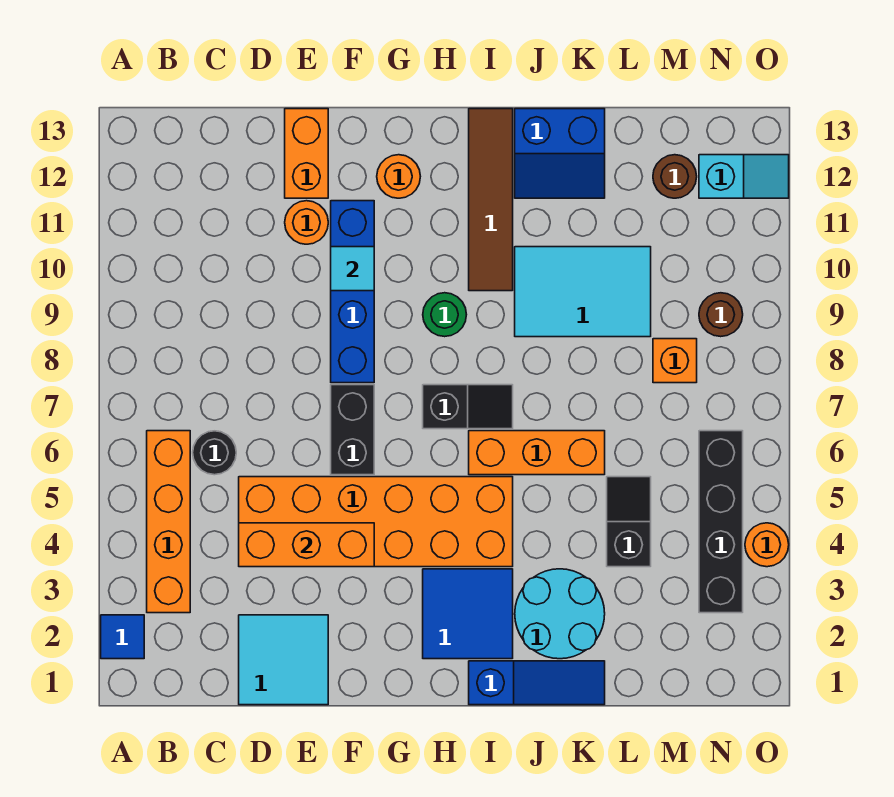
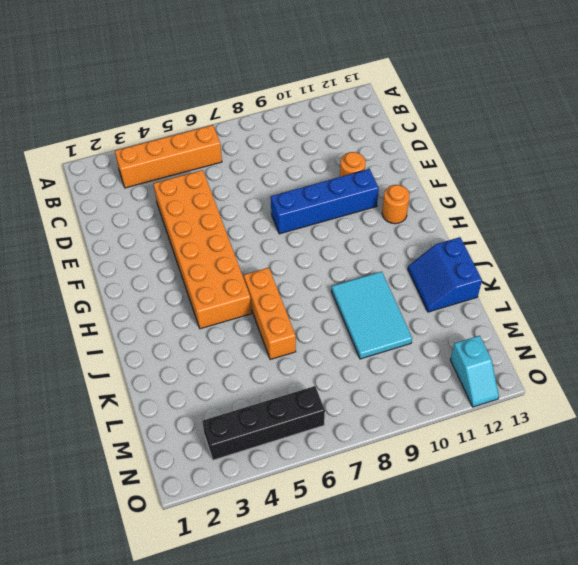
none -> blue tile A2 level 1
none -> black round brick C6 level 1
none -> cyan tile D1:E2 level 1

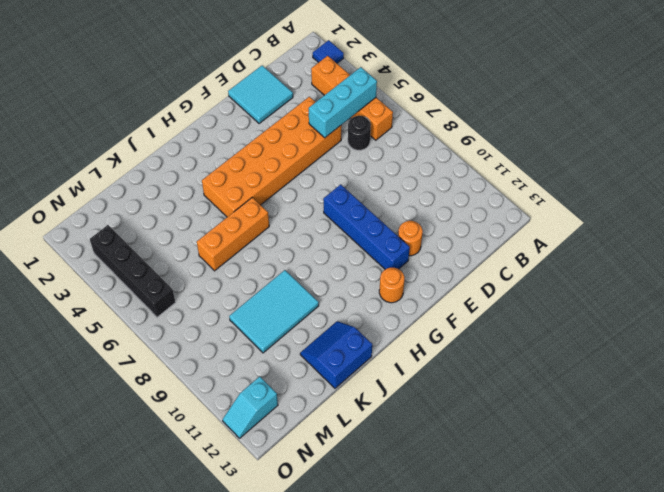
cyan brick B5:D5 level 2 -> none
none -> orange brick E12:E13 level 1
none -> black brick F6:F7 level 1
none -> blue tile H2:I3 level 1

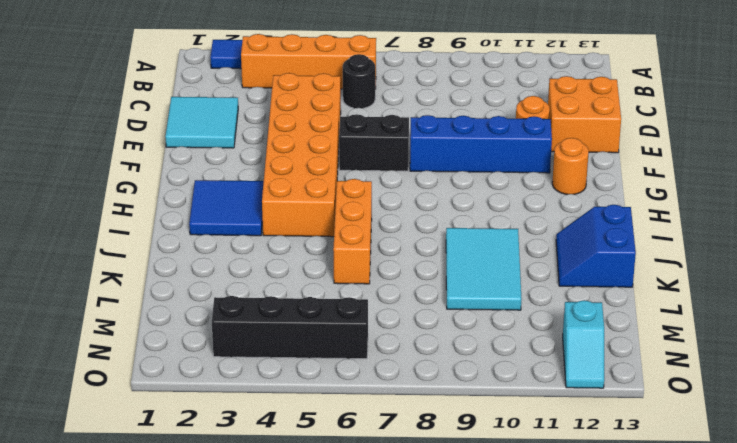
orange brick D12:E13 level 1 -> orange brick E12:E13 level 1
none -> black slope H7:I7 level 1 top H
none -> green round brick H9 level 1
none -> blue slope I1:K1 level 1 top I

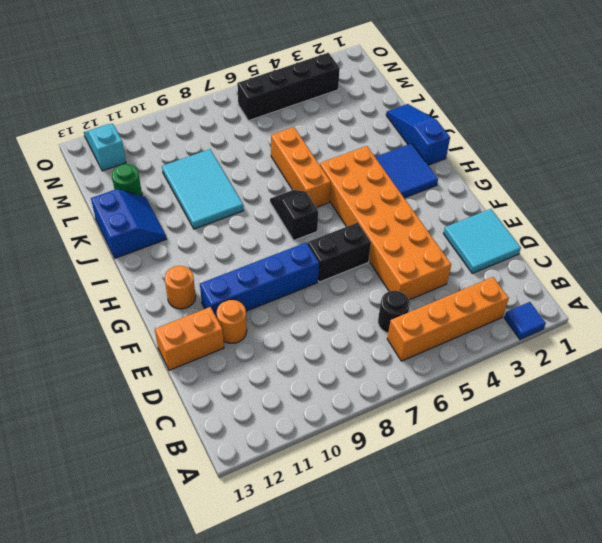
green round brick L12 level 1 -> green round brick H9 level 1
none -> brown tile I10:I13 level 1
none -> cyan round brick J2:K3 level 1
none -> black slope L4:L5 level 1 top 4

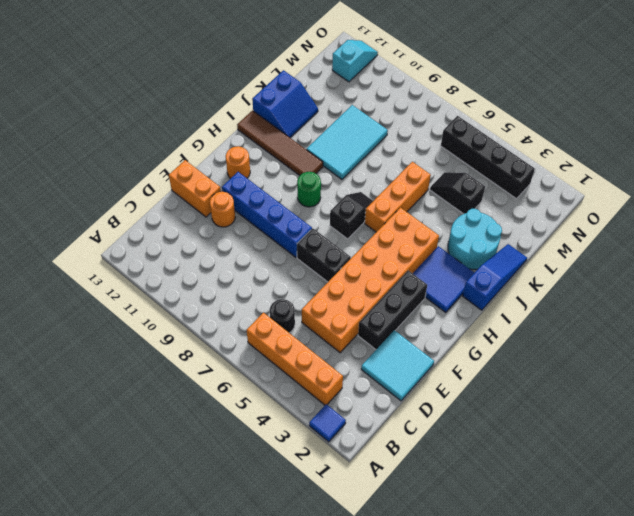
black brick E3:G3 level 1 -> none
none -> orange brick M8 level 1
none -> brown round brick M12 level 1
none -> brown round brick N9 level 1

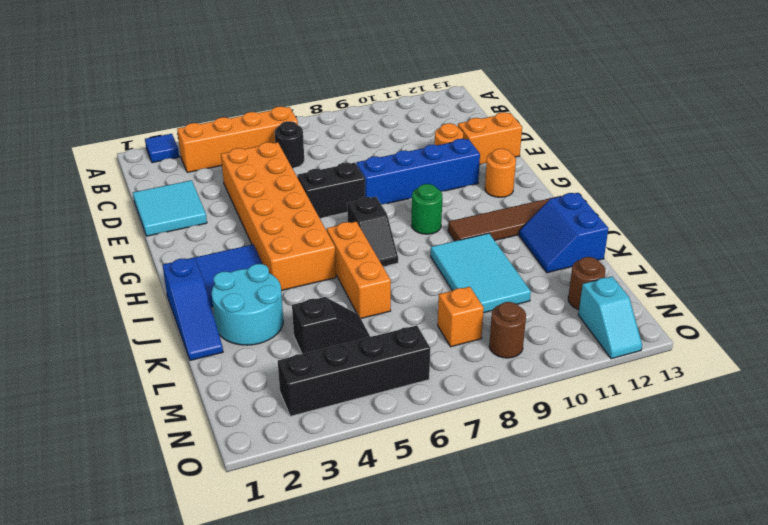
none -> orange round brick O4 level 1
none -> orange brick D4:F4 level 2
none -> cyan tile F10 level 2

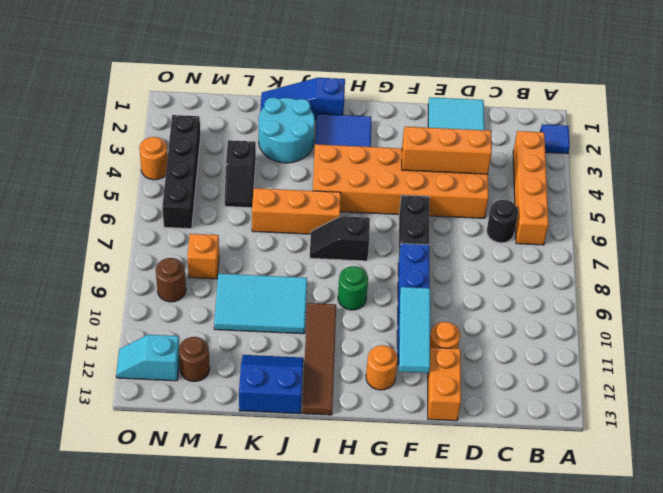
cyan tile F10:F12 level 2 -> cyan tile F10 level 2

